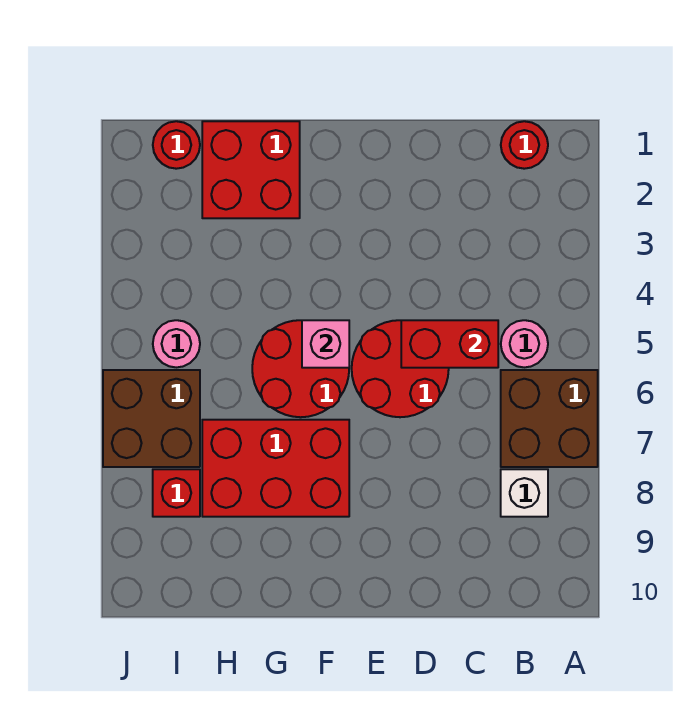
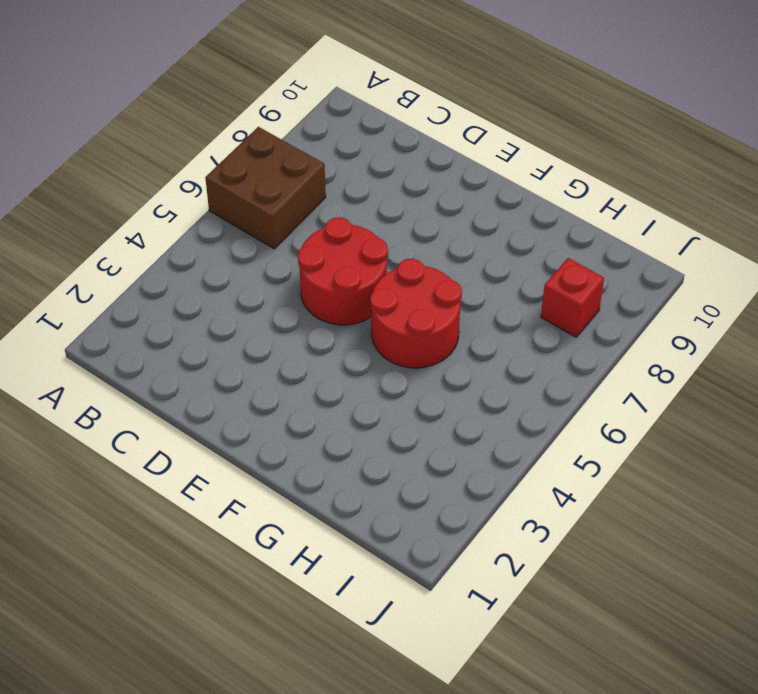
none -> red round brick B1 level 1
none -> pink round brick B5 level 1
none -> white brick B8 level 1

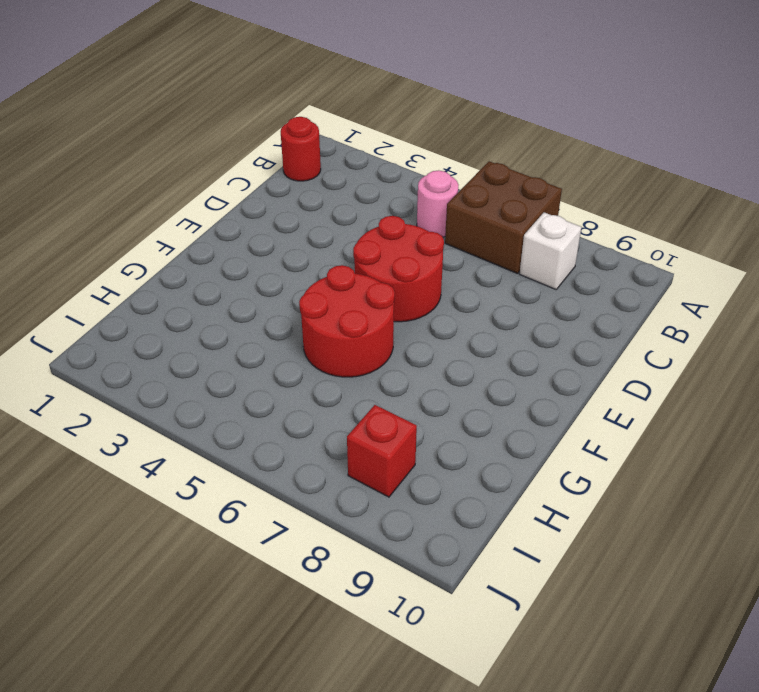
none -> red brick F7:H8 level 1
none -> red brick G1:H2 level 1
none -> red round brick I1 level 1

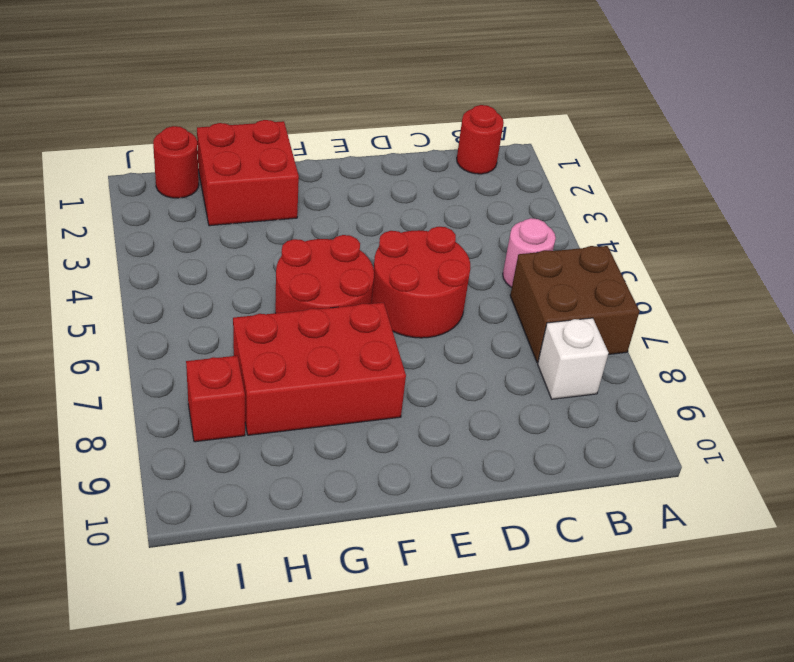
none -> pink round brick I5 level 1
none -> brown brick I6:J7 level 1
none -> red brick C5:D5 level 2

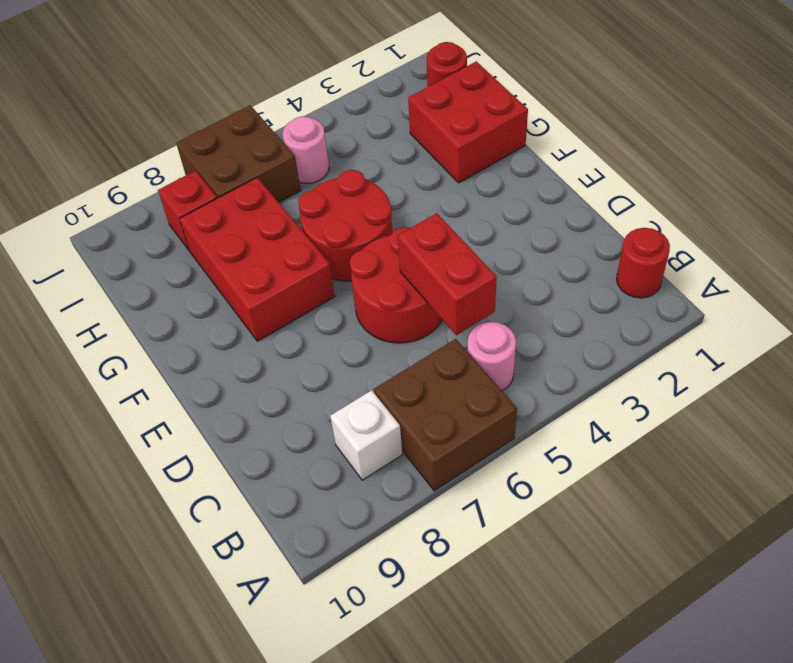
none -> pink brick F5 level 2

